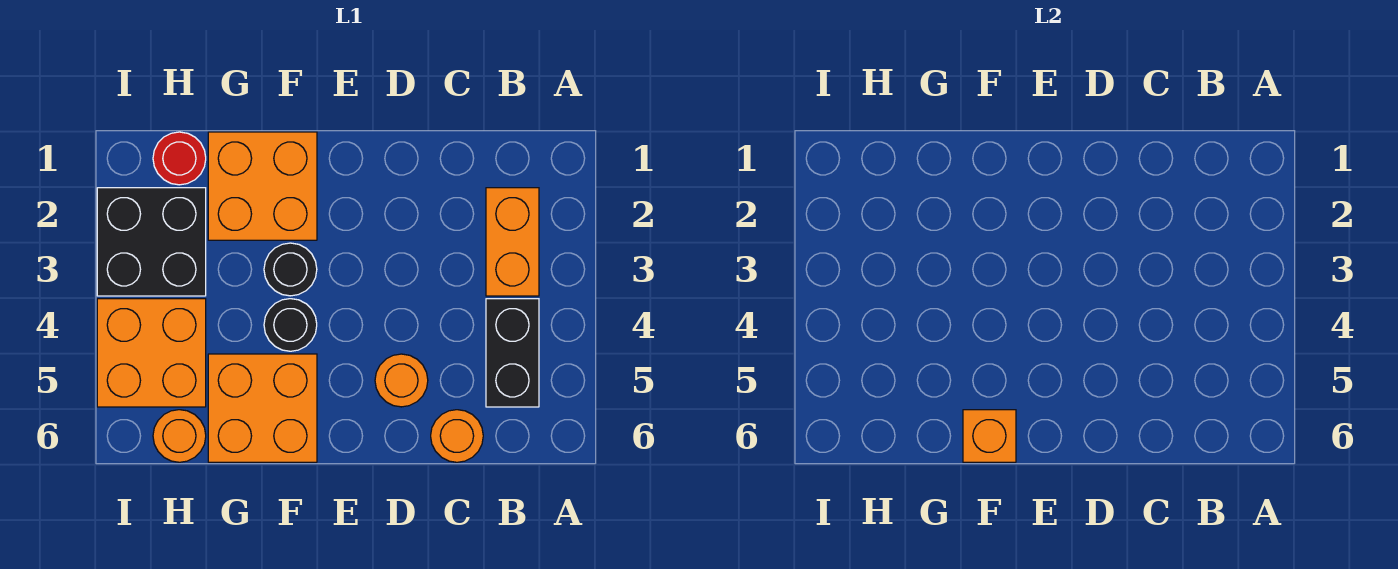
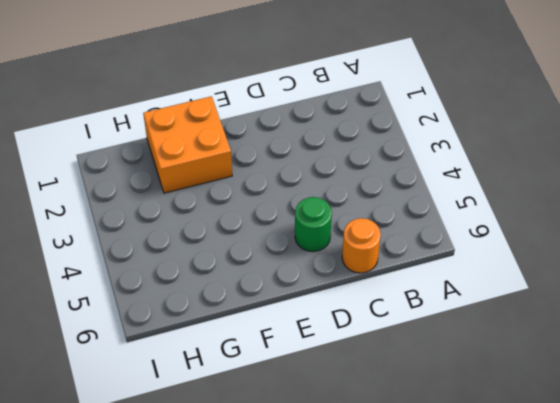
green round brick D5 level 1 -> orange round brick D5 level 1
none -> orange brick B2:B3 level 1
none -> black brick B4:B5 level 1
none -> black round brick F3 level 1

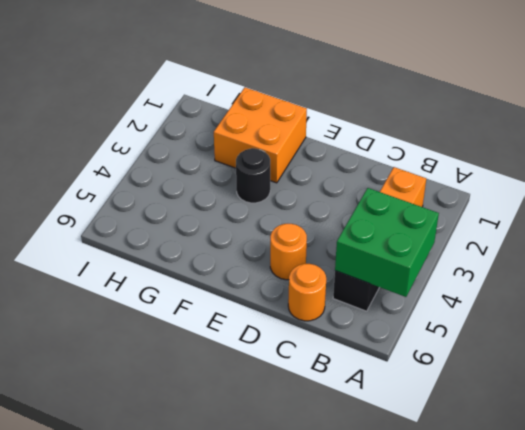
green brick A4:B5 level 2 -> none
none -> black round brick F4 level 1
none -> orange brick F5:G6 level 1
none -> red round brick H1 level 1

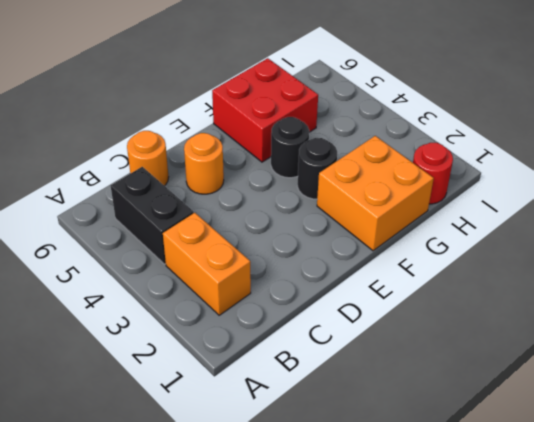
red brick F5:G6 level 1 -> orange brick F5:G6 level 1
none -> black brick H2:I3 level 1
none -> orange brick H4:I5 level 1
none -> orange round brick H6 level 1

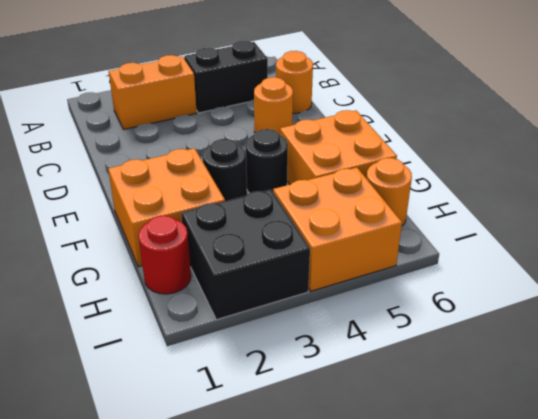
none -> orange brick F6 level 2

